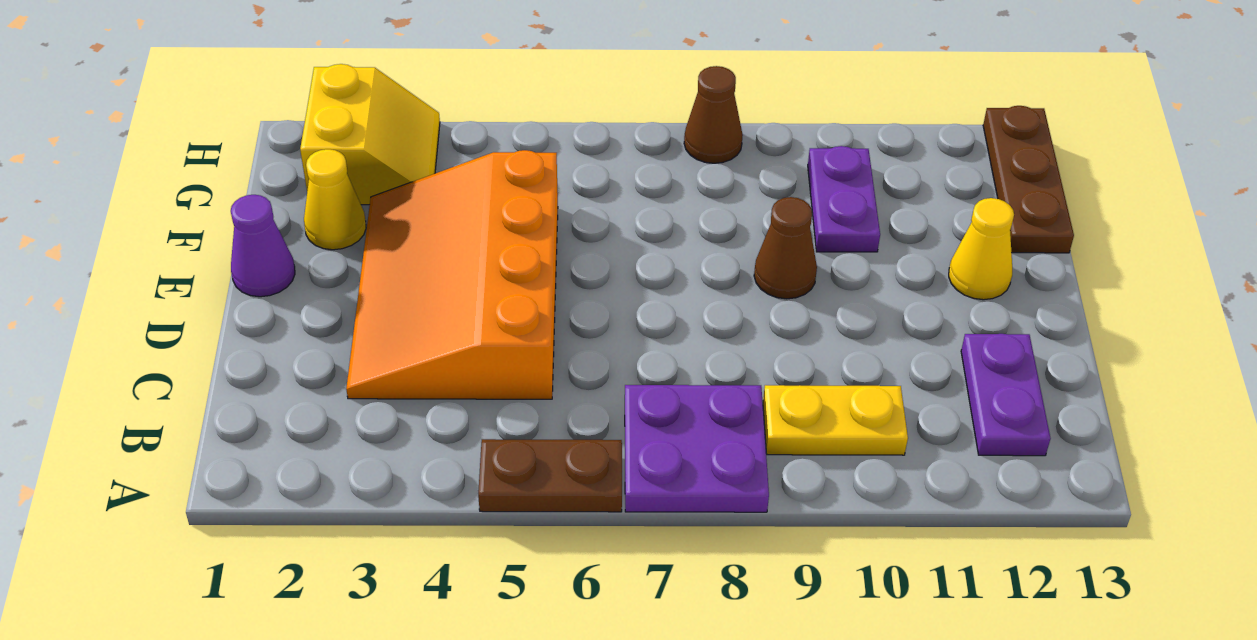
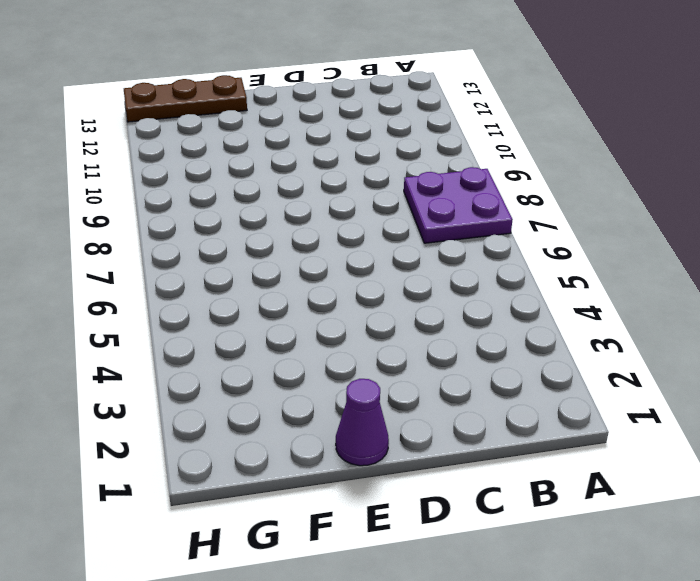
none -> brown plate A5:A6 level 1
none -> yellow plate B9:B10 level 1
none -> purple plate B12:C12 level 1

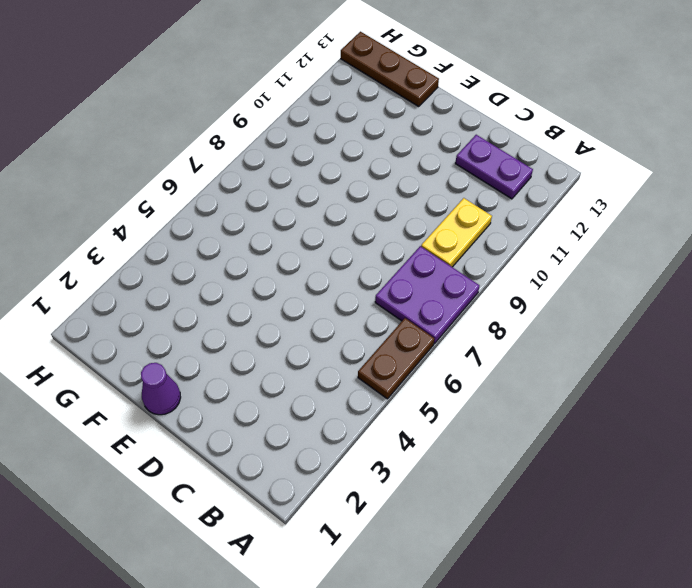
none -> orange slope C3:F5 level 1 top 5
none -> brown cone E9 level 1
none -> yellow cone E12 level 1

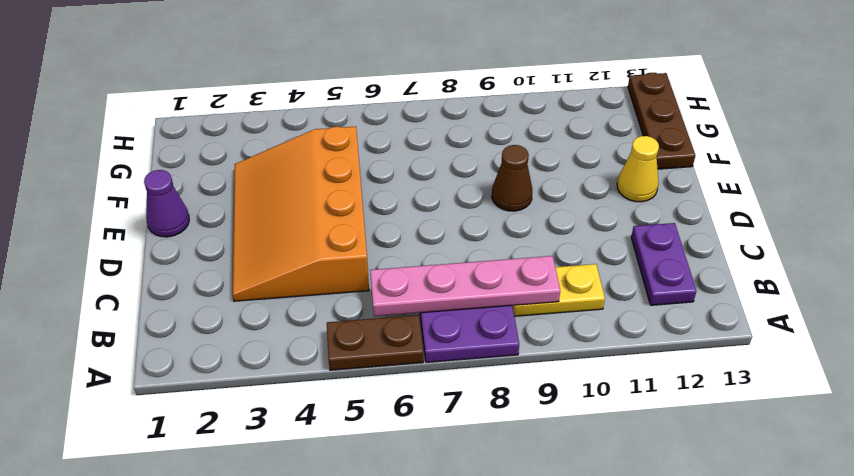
pink plate B6:B9 level 2 -> none
none -> yellow cone F2 level 1
none -> purple plate F10:G10 level 1
none -> yellow slope G2:H3 level 1 top 2

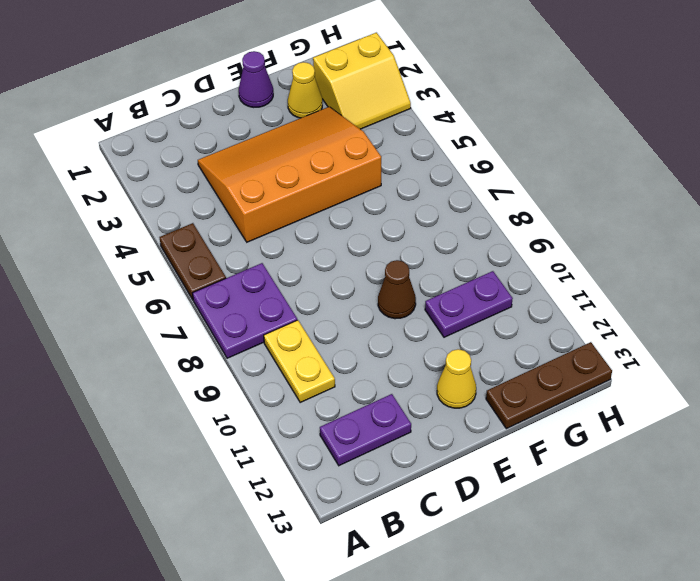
none -> brown cone H8 level 1

